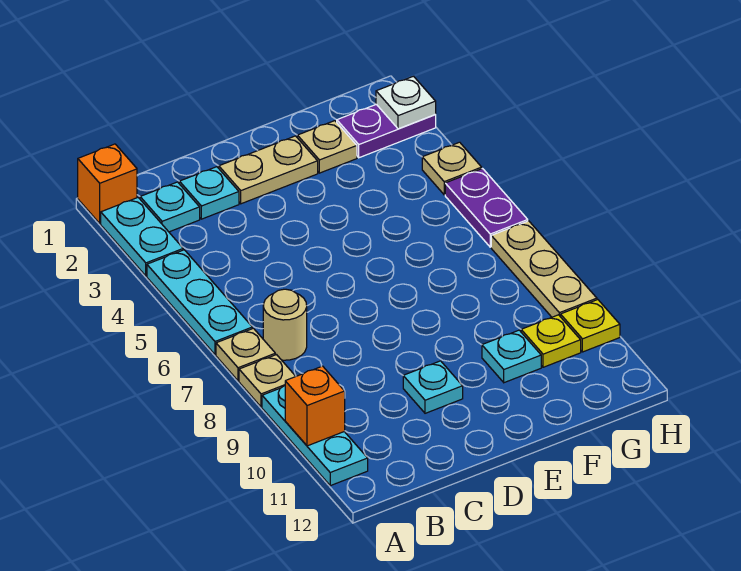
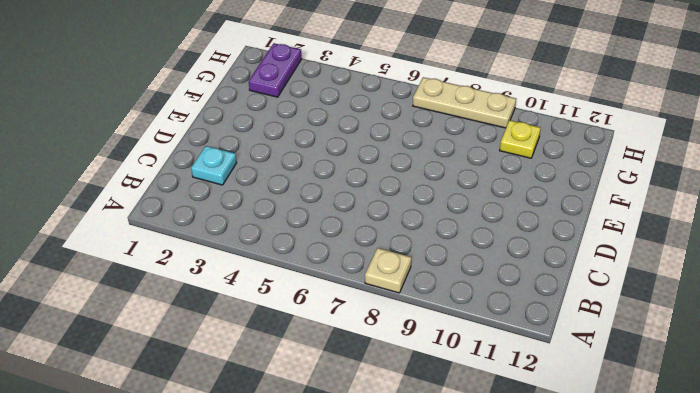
none -> orange brick A1 level 1
none -> cyan plate A2:A3 level 1
none -> cyan plate A4:A6 level 1

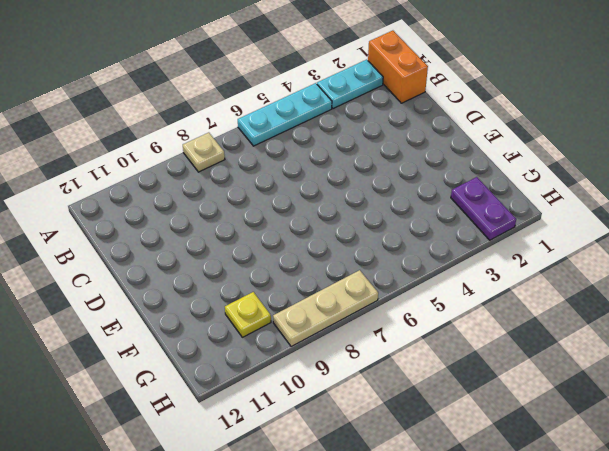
orange brick A1:B1 level 1 -> orange brick A1 level 1
none -> tan plate A7 level 1
none -> cyan plate A9:A11 level 1
none -> cyan plate B2 level 1

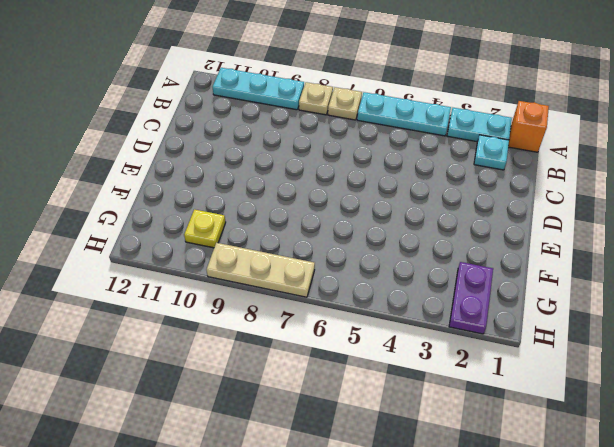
none -> tan round brick B7 level 1
none -> cyan plate C2 level 1
none -> tan plate D2:E2 level 1

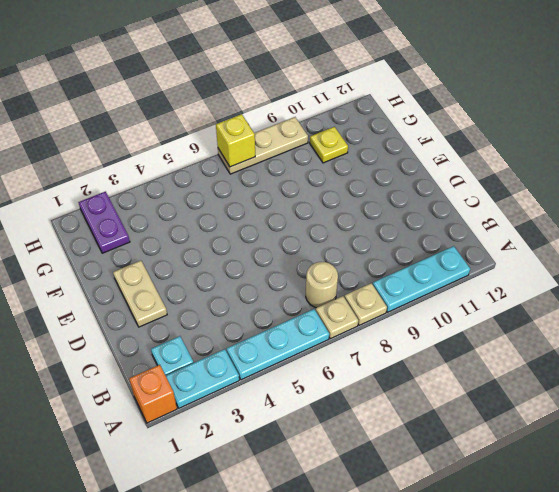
yellow brick H7 level 2 -> none
none -> cyan plate C2 level 1
none -> cyan plate D10 level 1
none -> tan plate F2 level 1

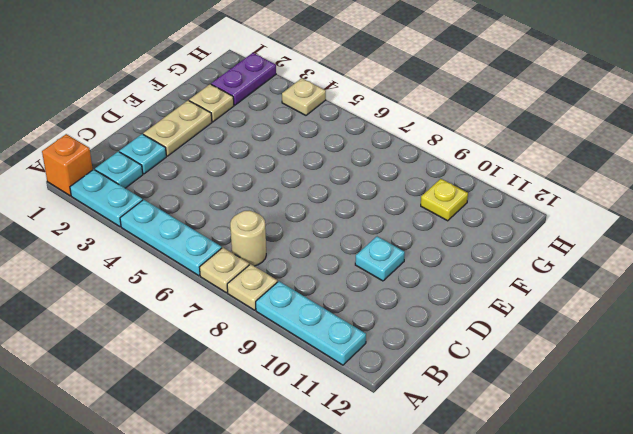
none -> cyan plate F10 level 1
none -> purple plate H5:H6 level 1
none -> tan plate H7:H9 level 1

